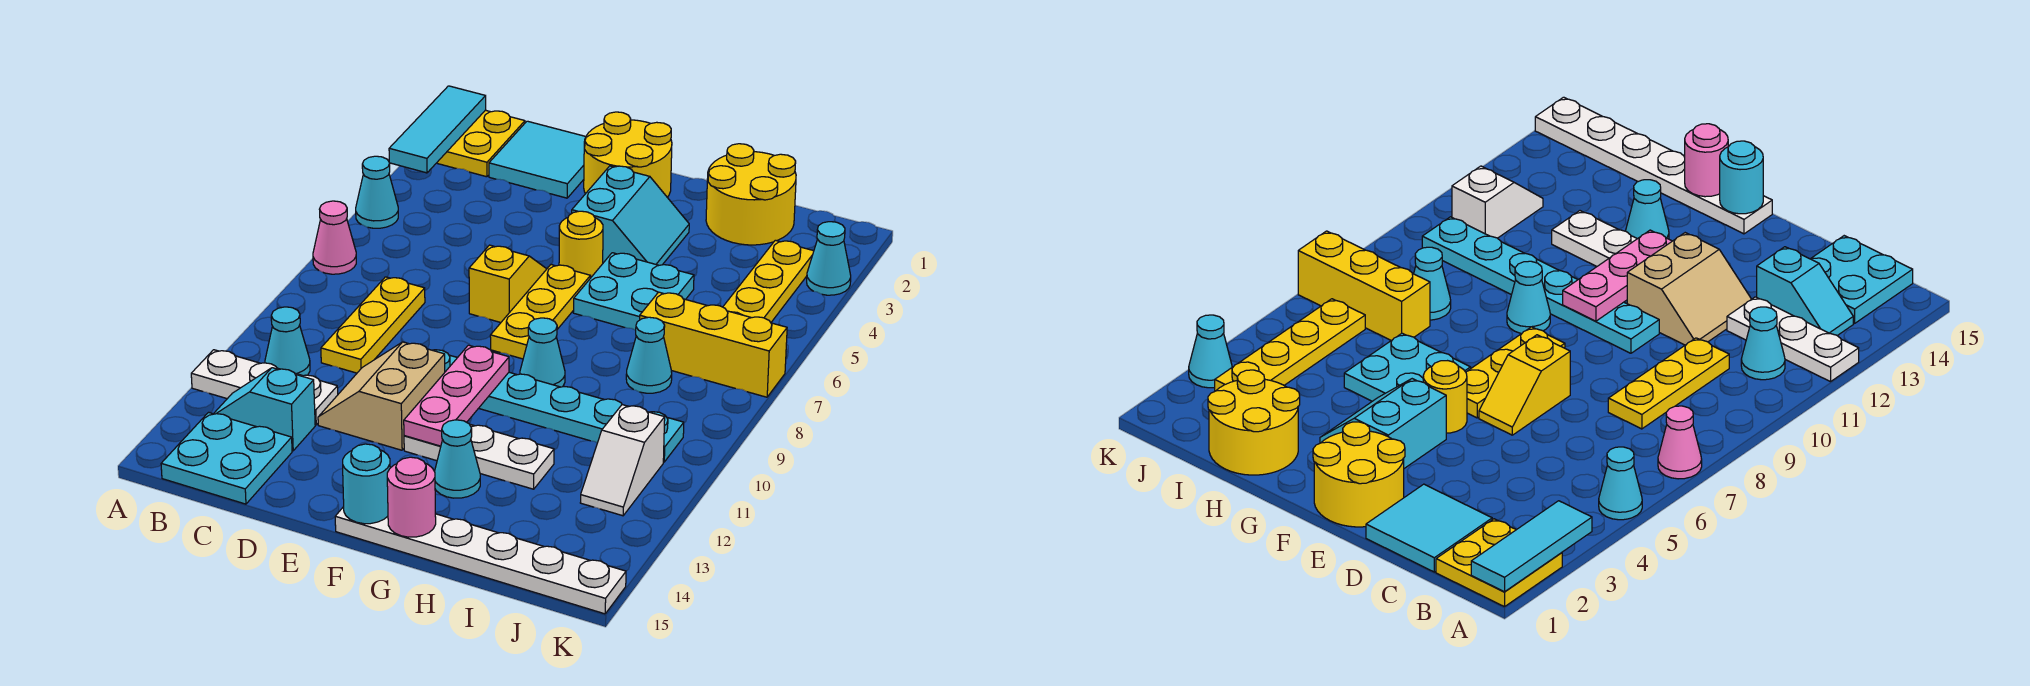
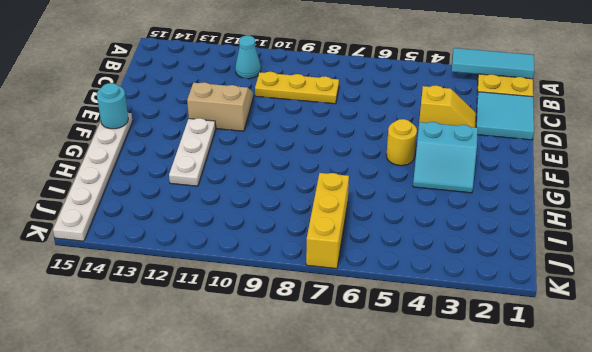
yellow slope D3:D4 level 1 top 4 -> yellow slope E6:E7 level 1 top 7
none -> cyan cone A5 level 1
none -> pink cone A7 level 1
none -> white plate A12:C12 level 1
none -> cyan slope B13:C13 level 1 top C

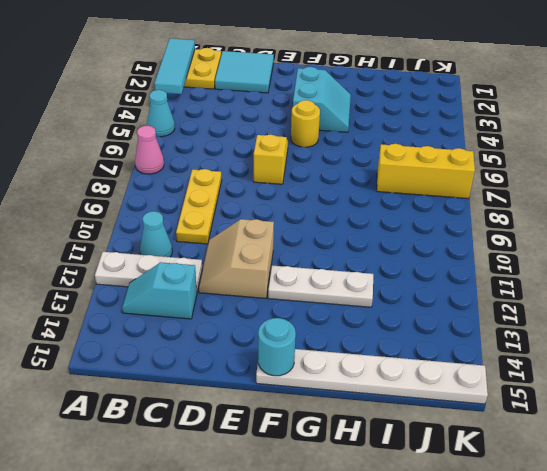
none -> cyan plate B14:C15 level 1
none -> yellow round brick E1:F2 level 1
none -> cyan plate E10:J10 level 1
none -> yellow plate F6:F8 level 1

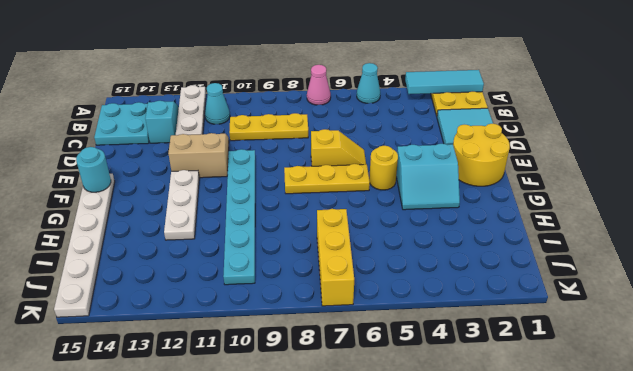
none -> cyan plate G5:H6 level 1
none -> cyan cone G9 level 1
none -> cyan cone G13 level 1
none -> yellow round brick H1:I2 level 1

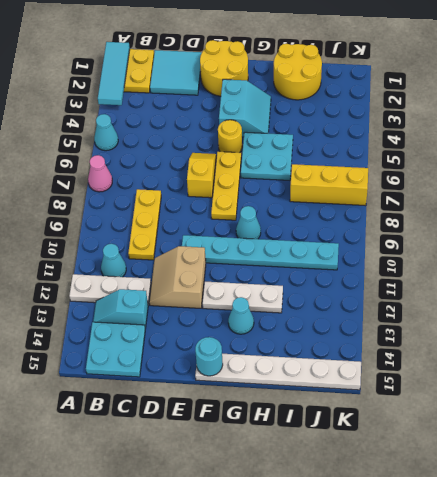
none -> cyan cone I8 level 1
none -> yellow plate J3:J6 level 1
none -> white slope J11:J12 level 1 top 11
none -> cyan cone K3 level 1

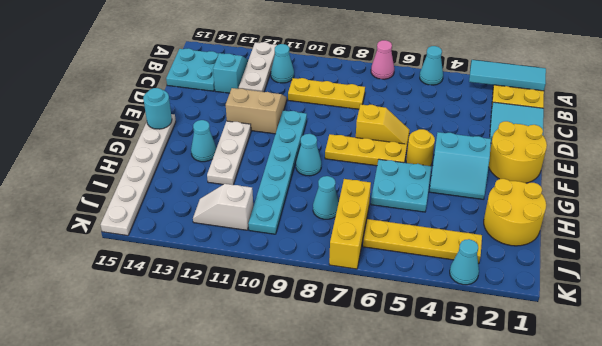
none -> pink plate F10:F12 level 2
none -> pink round brick G15 level 2

